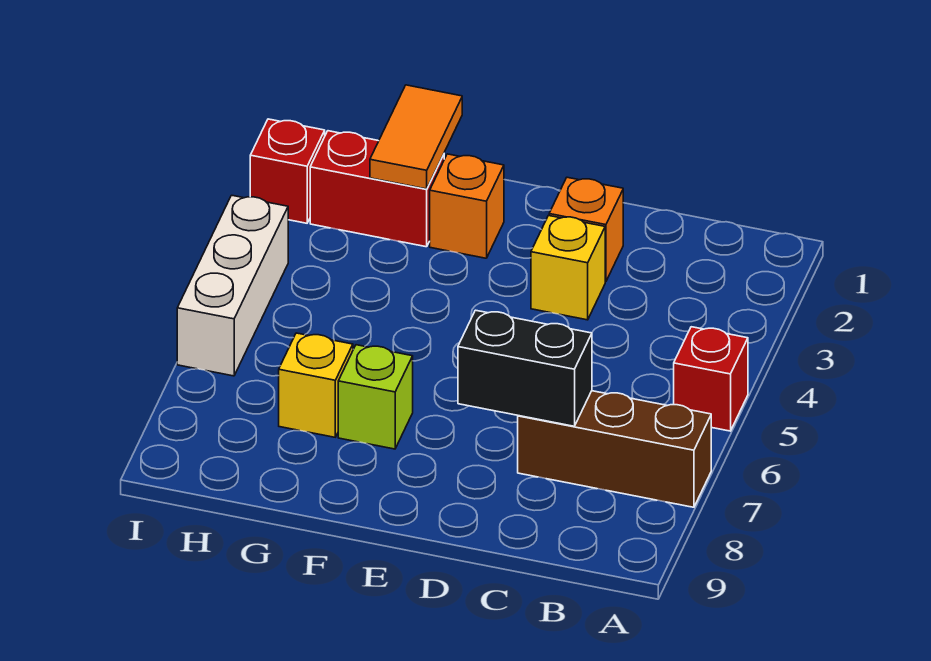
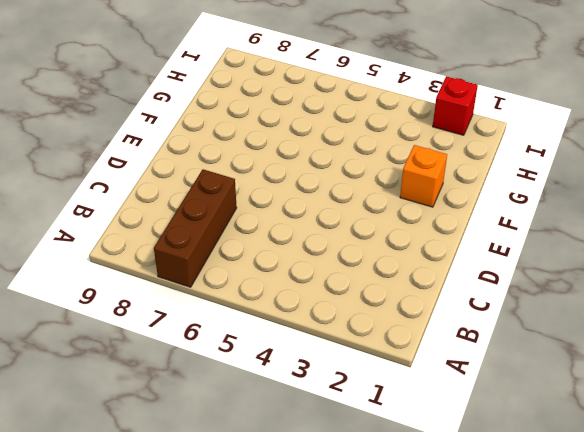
none -> red brick A5 level 1
none -> orange brick D2 level 1
none -> yellow brick D3 level 1

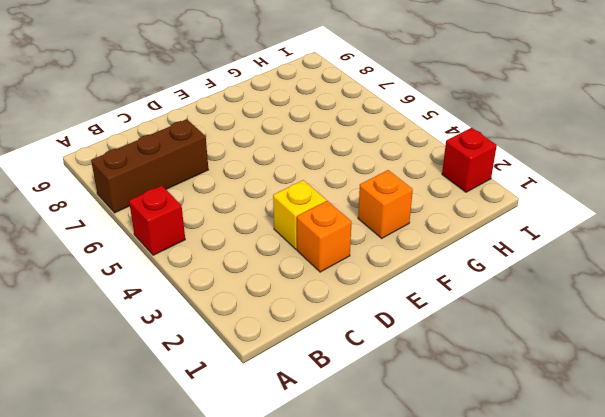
none -> lime brick F7 level 1
none -> red brick G2:H2 level 1
none -> yellow brick G7 level 1

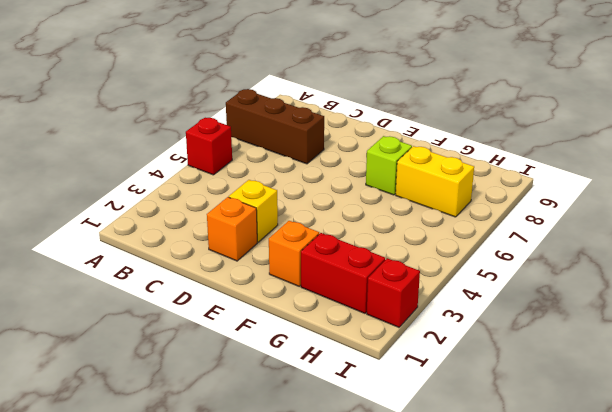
yellow brick G7:H7 level 1 -> yellow brick G7 level 1
none -> white brick I4:I6 level 1
none -> black brick C7:D7 level 2
none -> orange tile G1:G2 level 2

